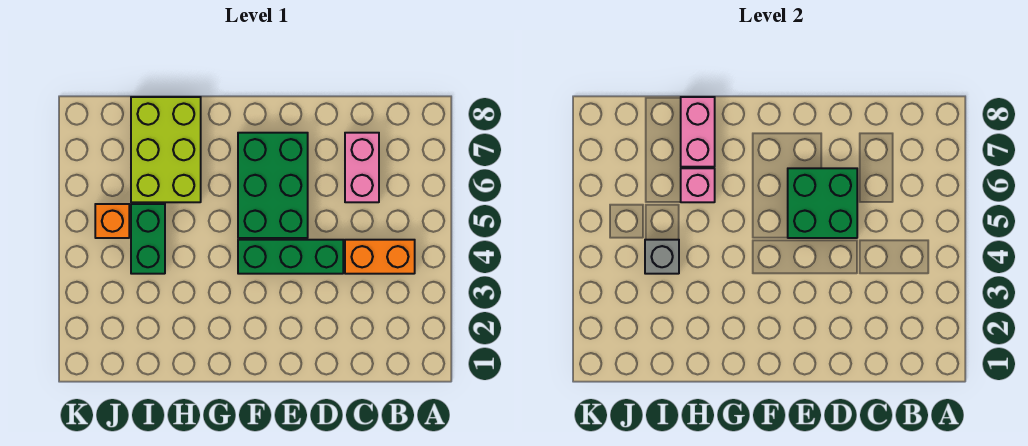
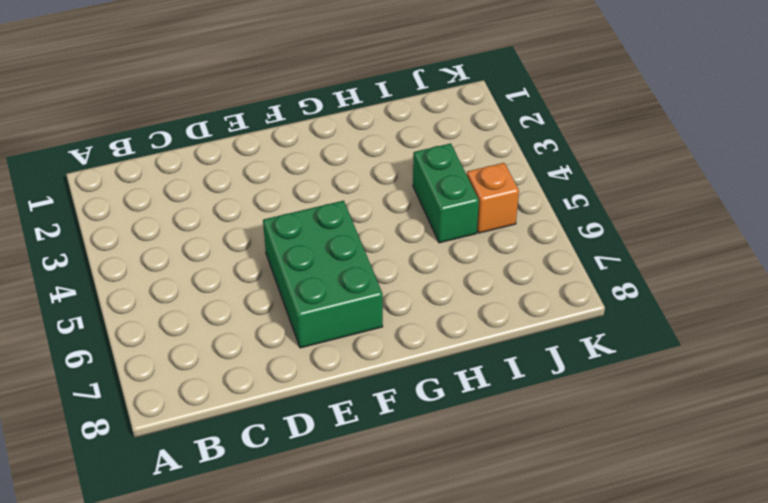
none -> orange brick B4:C4 level 1
none -> pink brick C6:C7 level 1

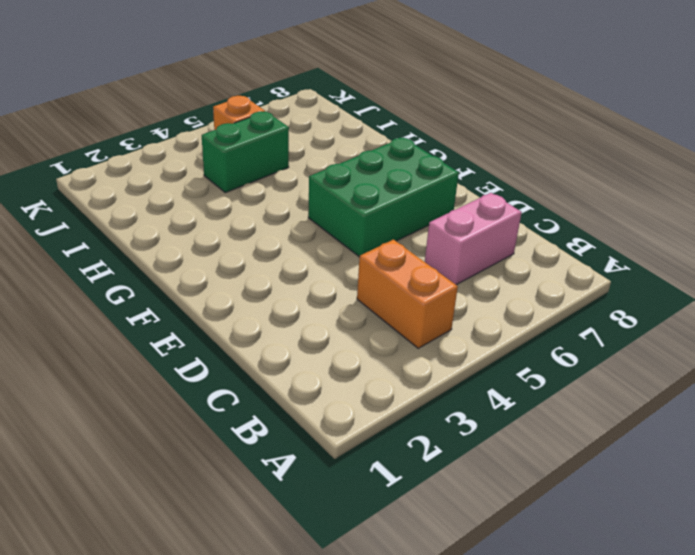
none -> green brick D4:F4 level 1
none -> lime brick H6:I8 level 1

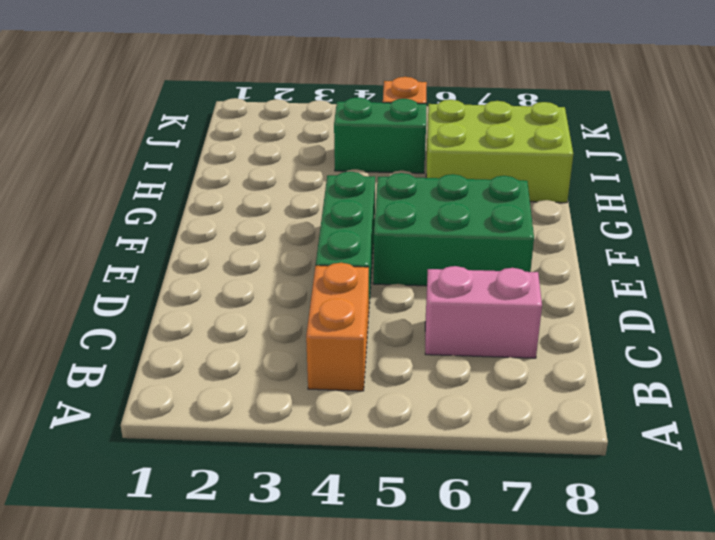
none -> green brick D5:E6 level 2
none -> pink brick H6 level 2

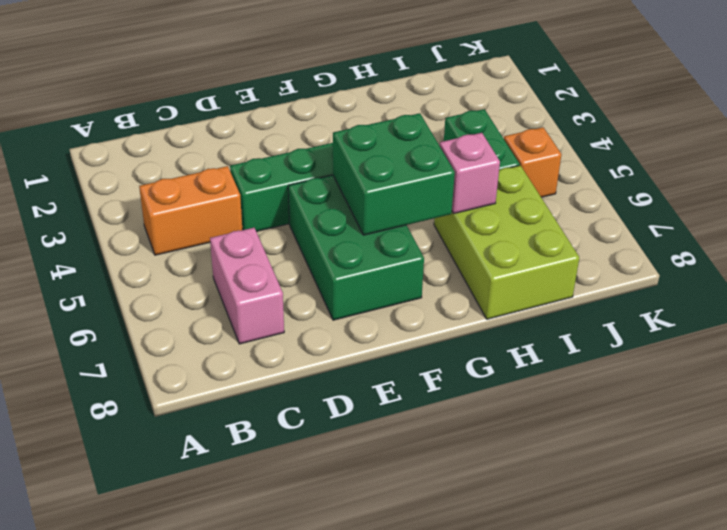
green brick F5:G6 level 2 -> green brick D5:E6 level 2
none -> pink brick H7:H8 level 2
none -> grey brick I4 level 2

